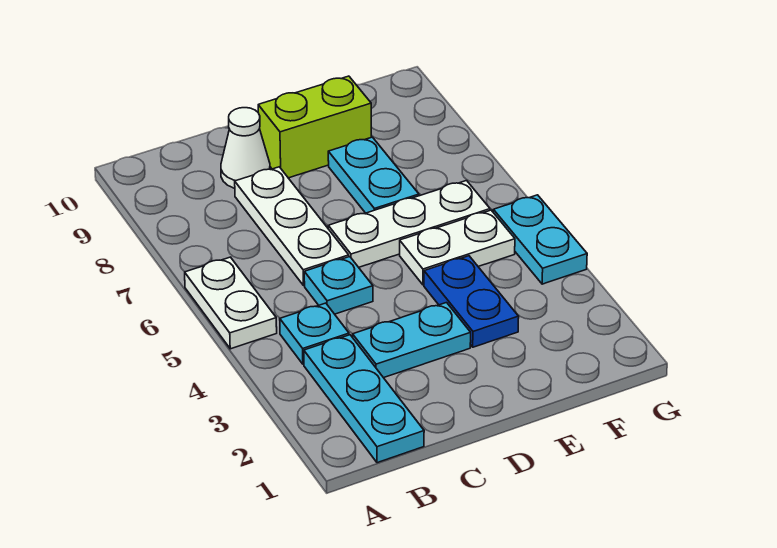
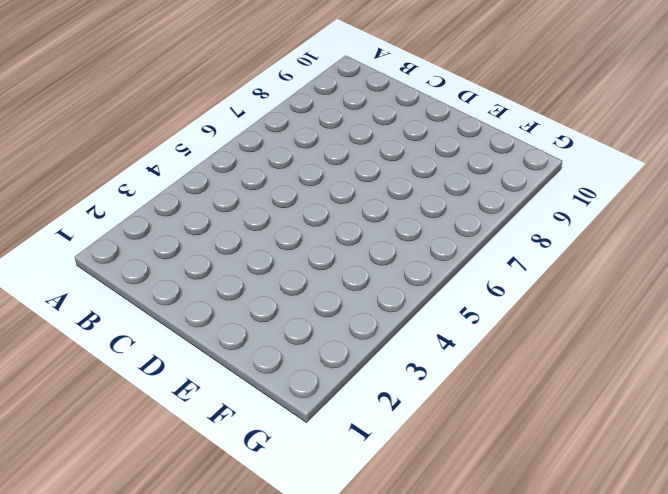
none -> white plate A5:A6 level 1
none -> cyan plate B1:B3 level 1
none -> cyan plate B4 level 1

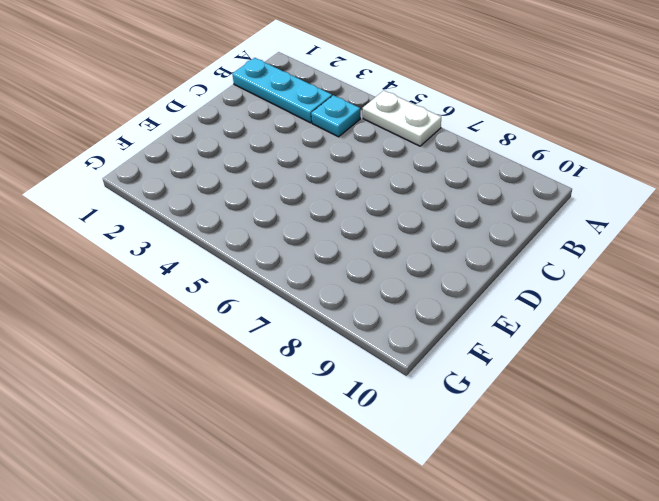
none -> cyan plate C3:D3 level 1
none -> cyan plate C5 level 1
none -> white plate C6:C8 level 1

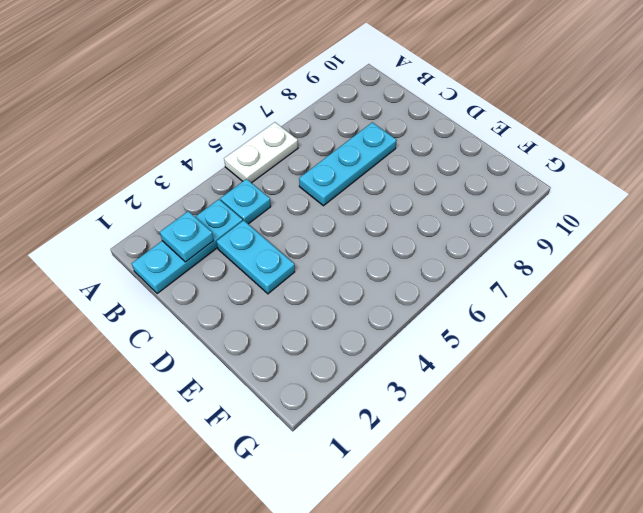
cyan plate B2 level 2 -> cyan plate C5 level 1
cyan plate C6:C8 level 1 -> white plate C6:C8 level 1
none -> white cone C9 level 1
none -> white plate D6:F6 level 1
none -> lime brick D9:E9 level 1

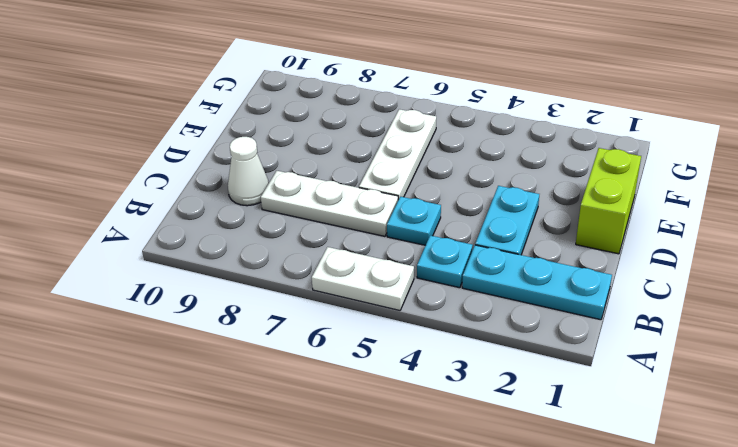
lime brick D1:E1 level 1 -> lime brick D9:E9 level 1
none -> blue plate E3:E4 level 1
none -> white plate E5:F5 level 1
none -> cyan plate E7:E8 level 1

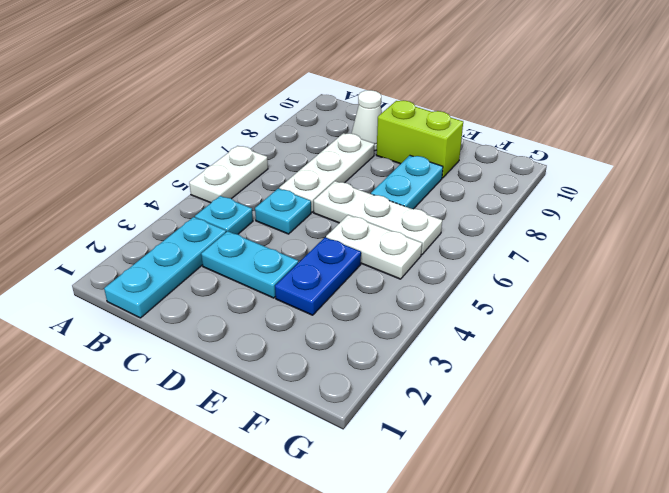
none -> cyan plate G4:G5 level 1

